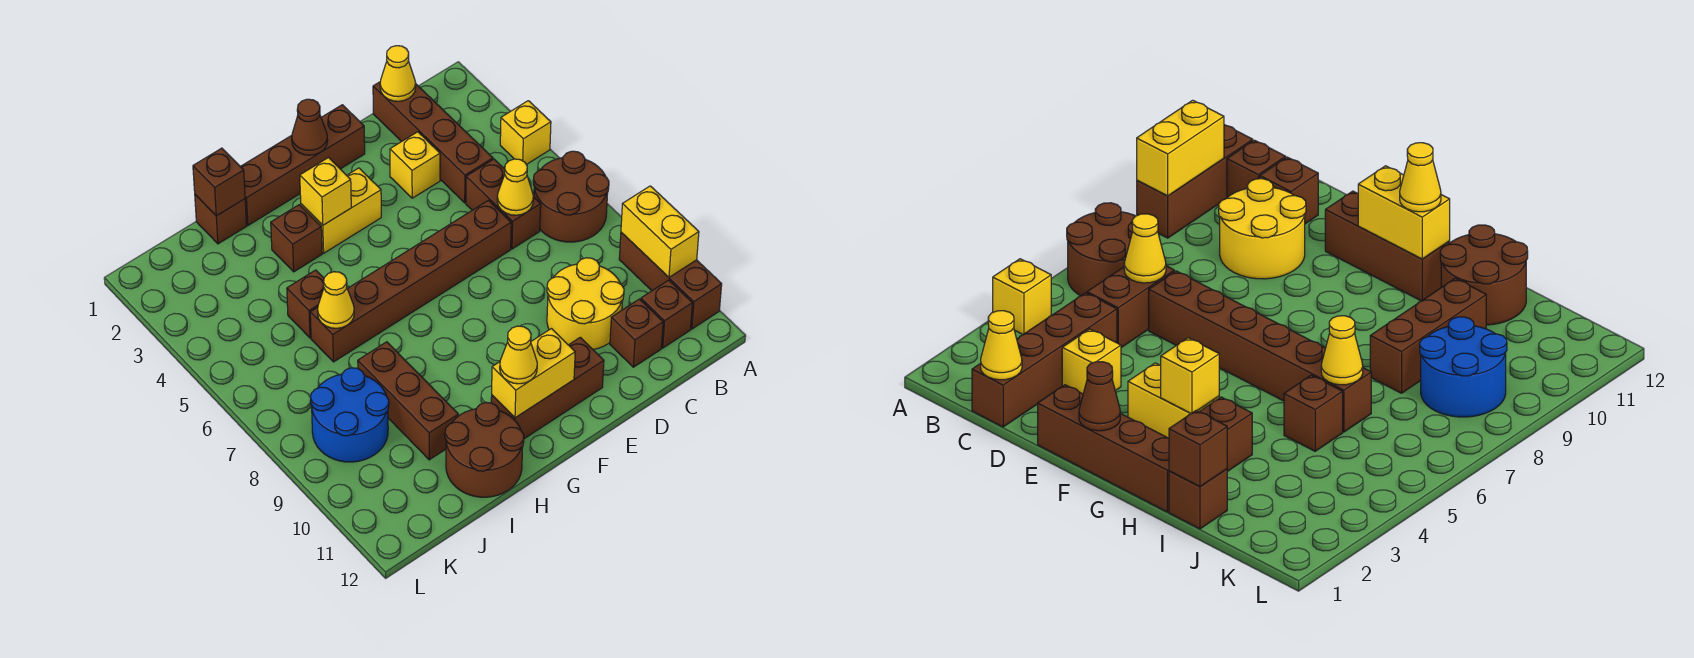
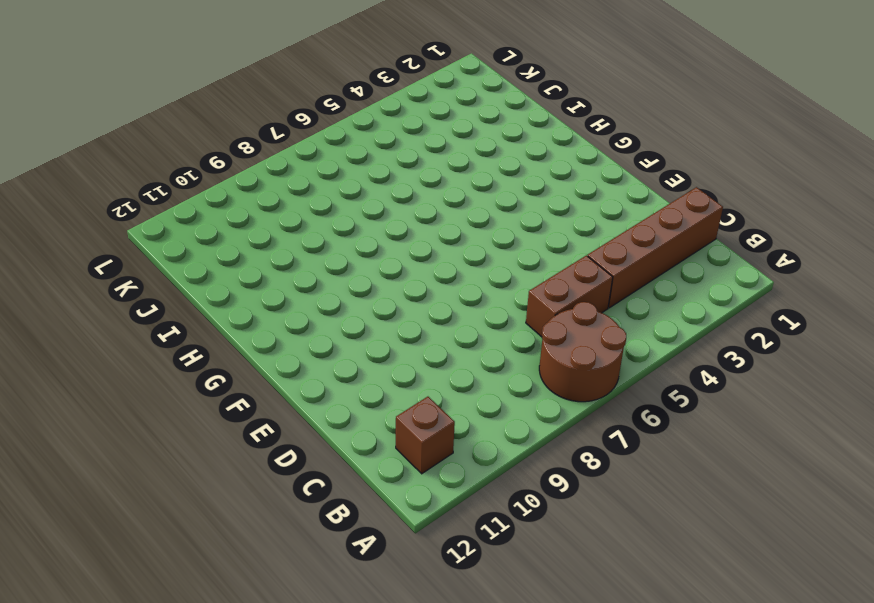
none -> yellow brick A4 level 1
none -> brown brick A9:A11 level 1
none -> yellow round brick C9:D10 level 1

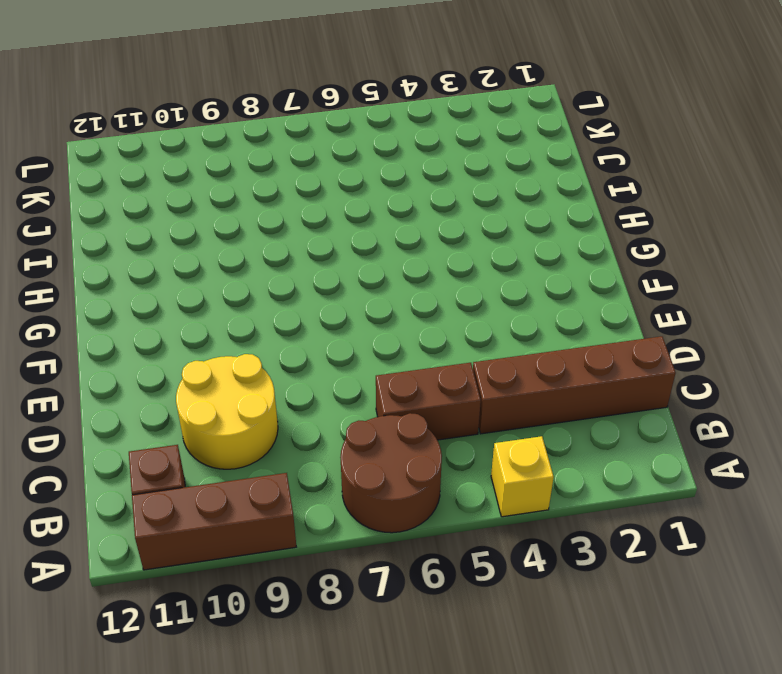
none -> brown brick C11 level 1
none -> yellow brick D3 level 1
none -> brown brick D6:I6 level 1

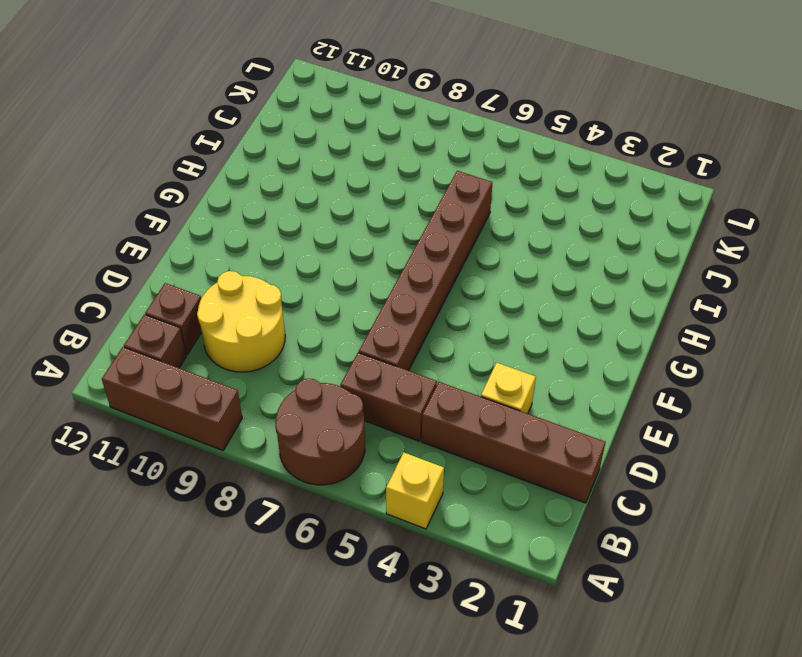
none -> brown brick E1:H1 level 1
none -> brown brick E11:G11 level 1
none -> yellow brick F3:G3 level 1

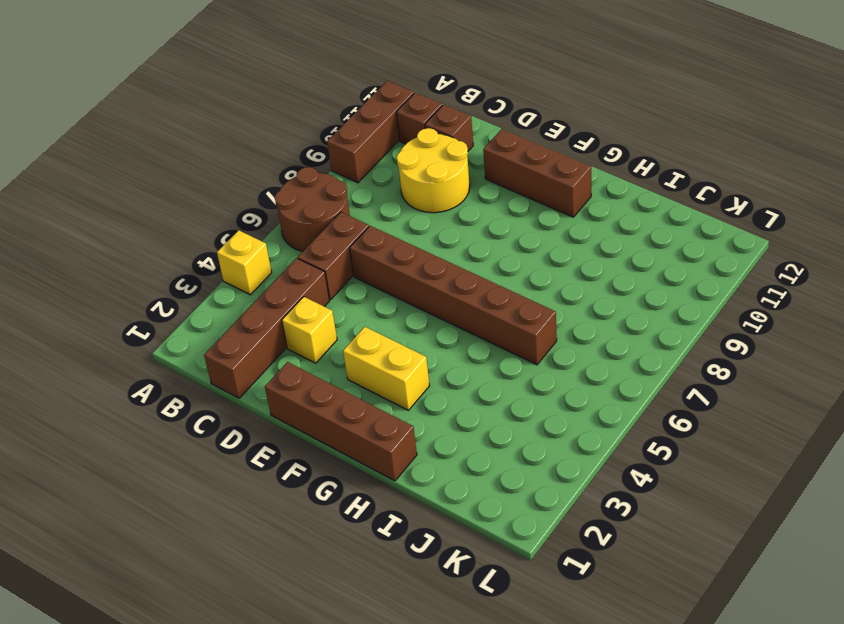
none -> brown brick H3 level 1
none -> brown round brick H11:I12 level 1
none -> brown brick I1 level 1

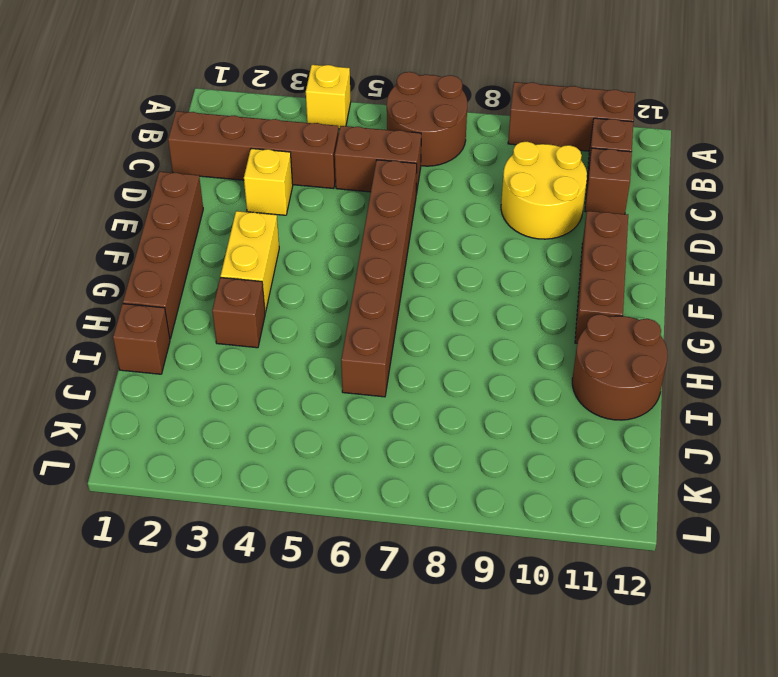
none -> brown brick I5 level 1
none -> brown brick I8:I10 level 1
none -> blue round brick J8:K9 level 1

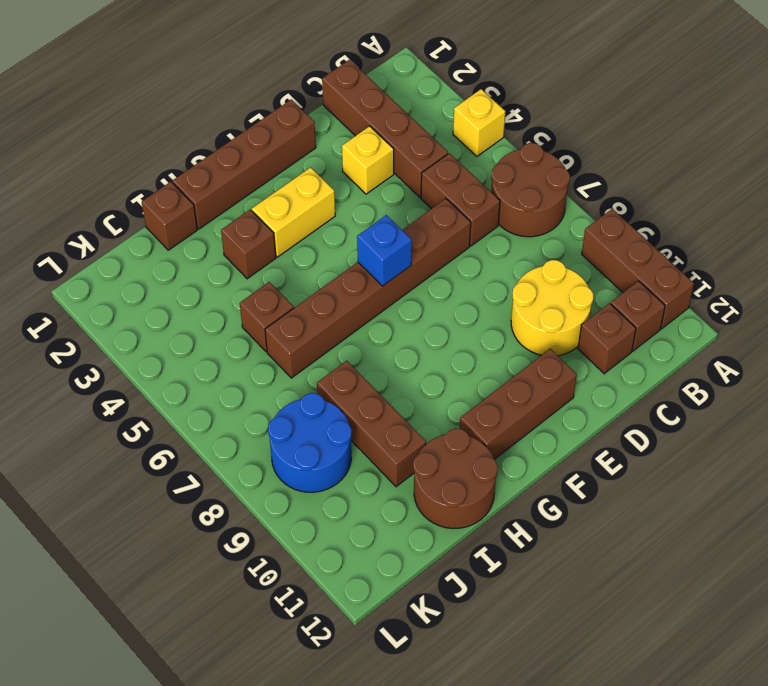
blue brick F6 level 2 -> none
none -> yellow brick A9:A10 level 2
none -> yellow cone C1 level 2
none -> yellow cone C6 level 2

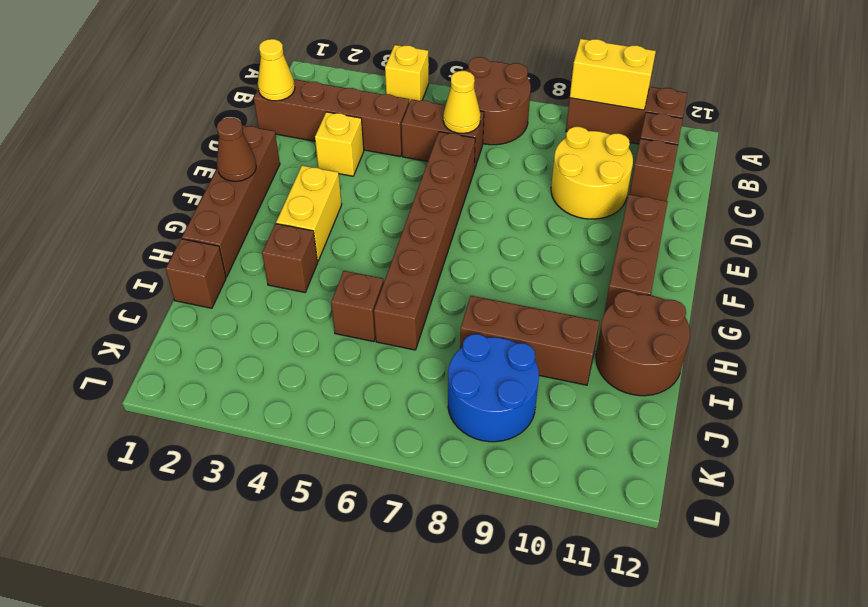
none -> yellow brick F11:G11 level 2
none -> yellow brick G3 level 2
none -> brown brick I1 level 2

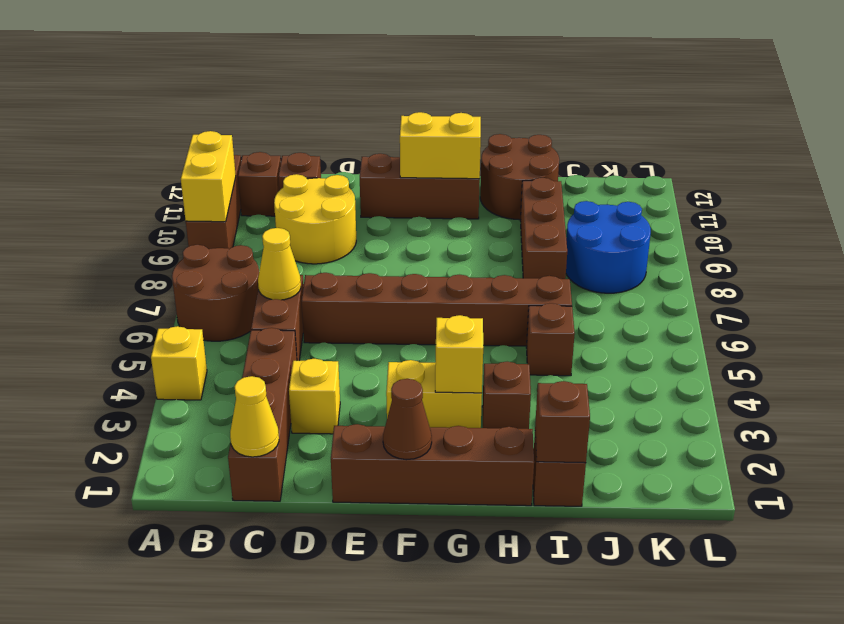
none -> yellow cone I6 level 2
none -> yellow cone G11 level 3

